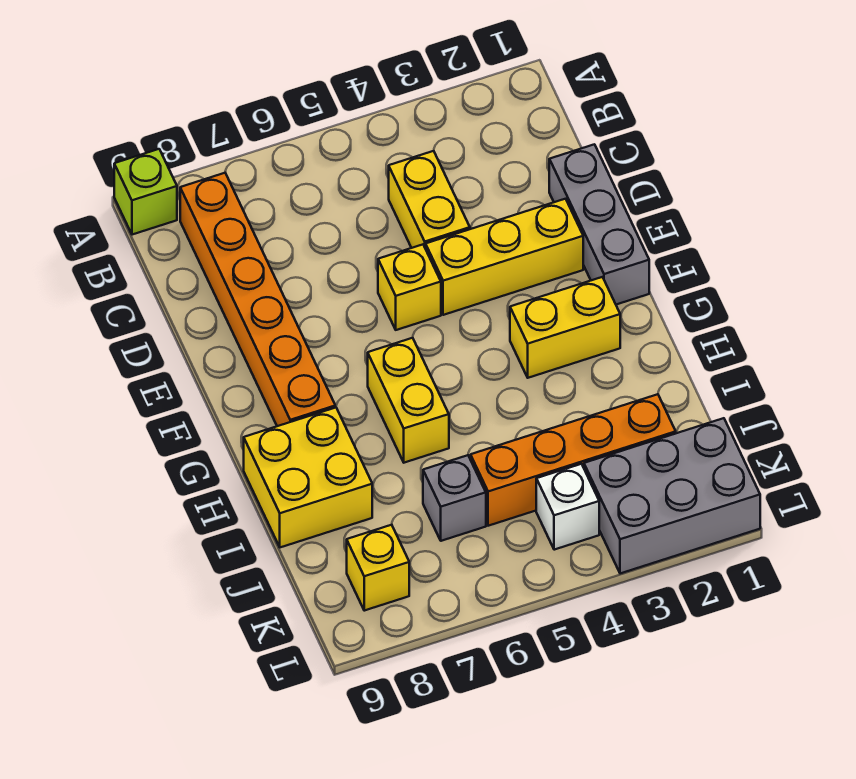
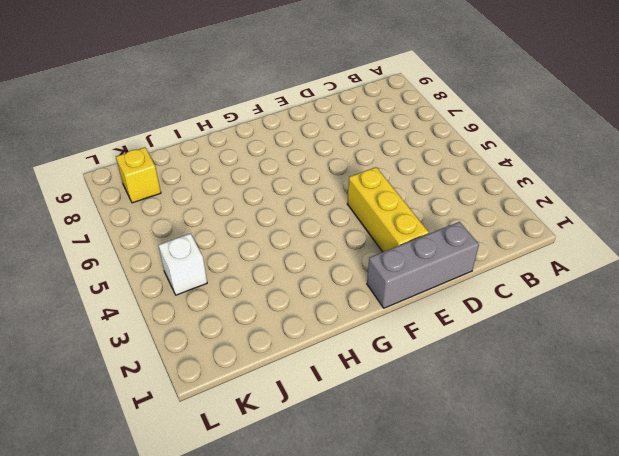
none -> lime brick A9 level 1
none -> orange brick B8:G8 level 1
none -> yellow brick C4:D4 level 1

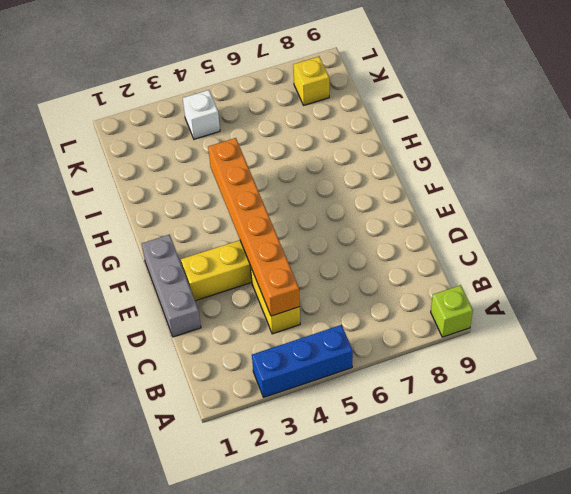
blue brick A3:A5 level 1 -> none
orange brick C4:H4 level 2 -> orange brick B8:G8 level 1
none -> yellow brick E5 level 1
none -> yellow brick G2:G3 level 1
none -> yellow brick G6:H6 level 1

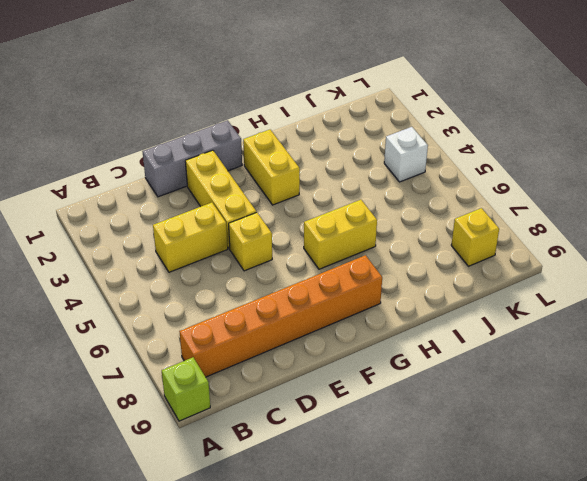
none -> yellow brick H8:I9 level 1
none -> orange brick J2:J5 level 1
none -> grey brick J6 level 1

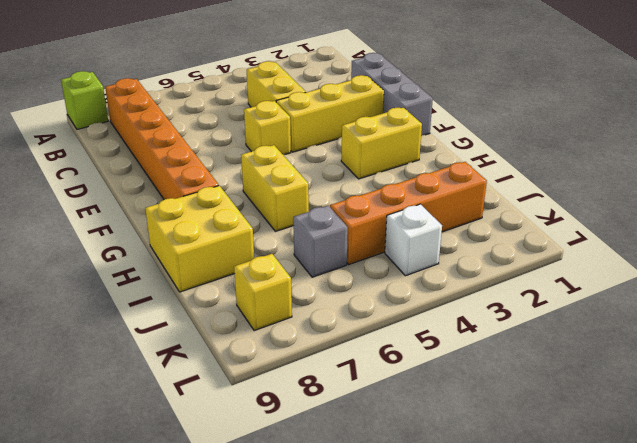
none -> grey brick K1:L3 level 1

